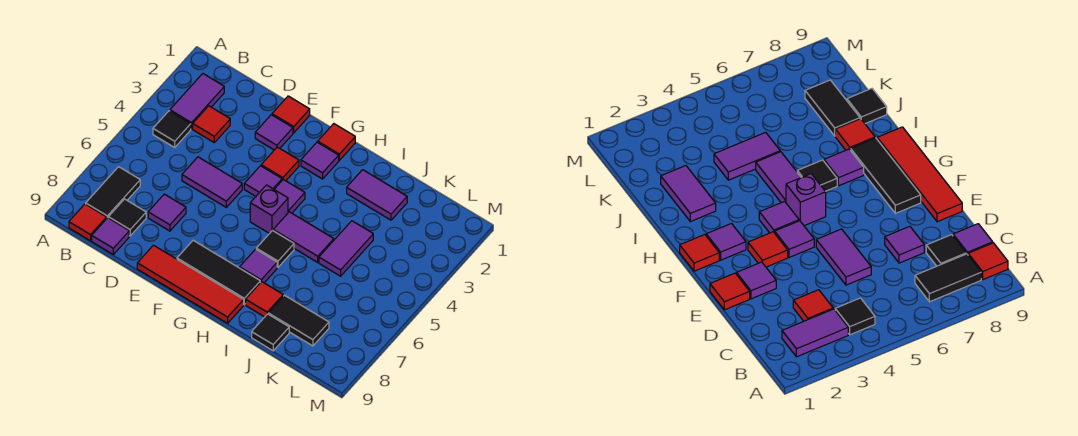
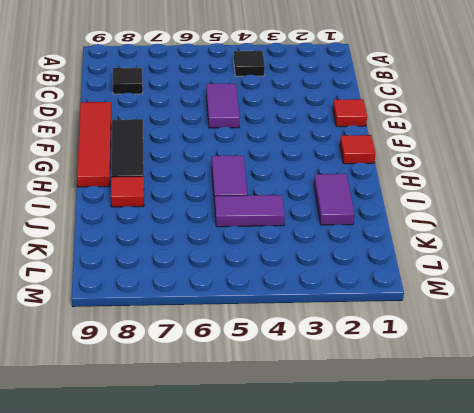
none -> purple tile B2:B3 level 1
none -> black tile B7:B8 level 1
none -> red tile B9 level 1

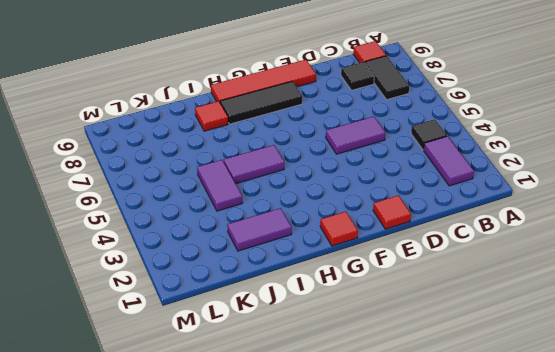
none -> red tile C3 level 1
none -> purple tile C9 level 1
none -> purple tile D7 level 1

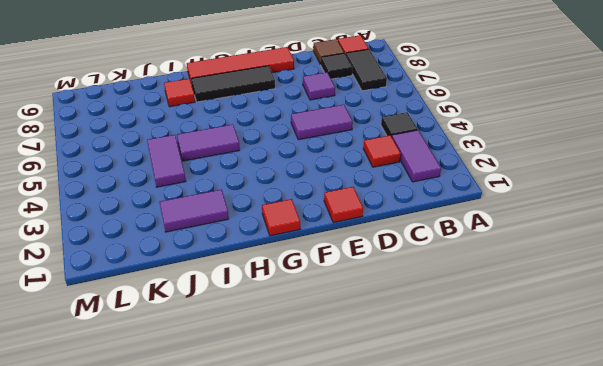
brown tile C9 level 1 -> purple tile C9 level 1
none -> purple tile E2 level 1
none -> red tile F3 level 1
none -> purple tile F4 level 1

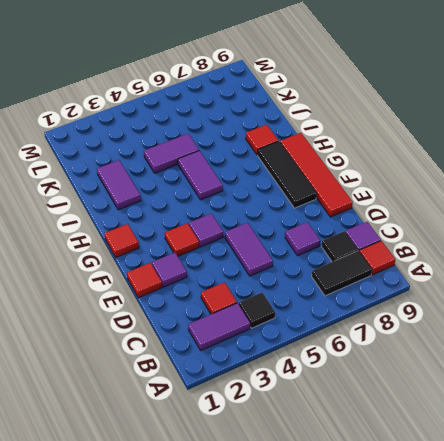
none -> purple tile G2 level 1
none -> purple tile G4 level 1
none -> purple brick G5 level 1

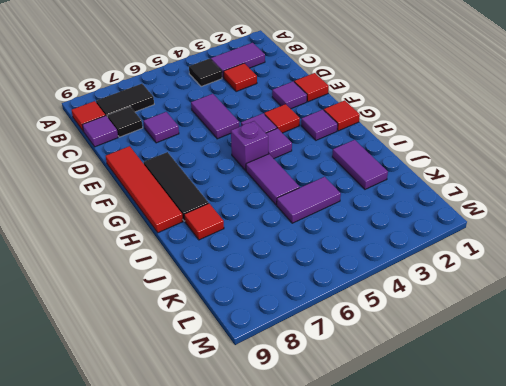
none -> black tile H6 level 1
none -> purple tile H7 level 1
none -> black tile J8:K8 level 1

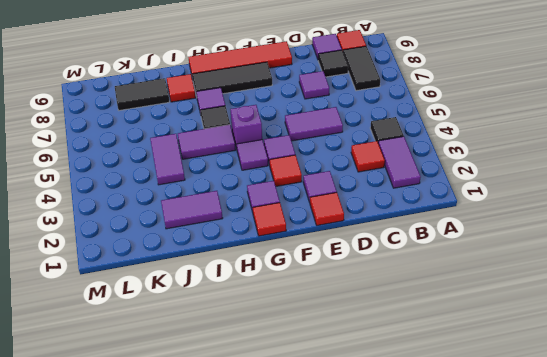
none -> black tile J9 level 1

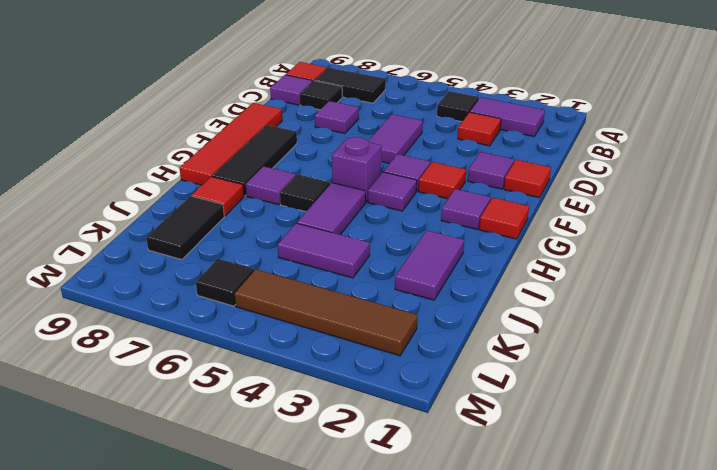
brown tile L2:L5 level 1 -> none
black tile L6 level 1 -> black tile J9 level 1

